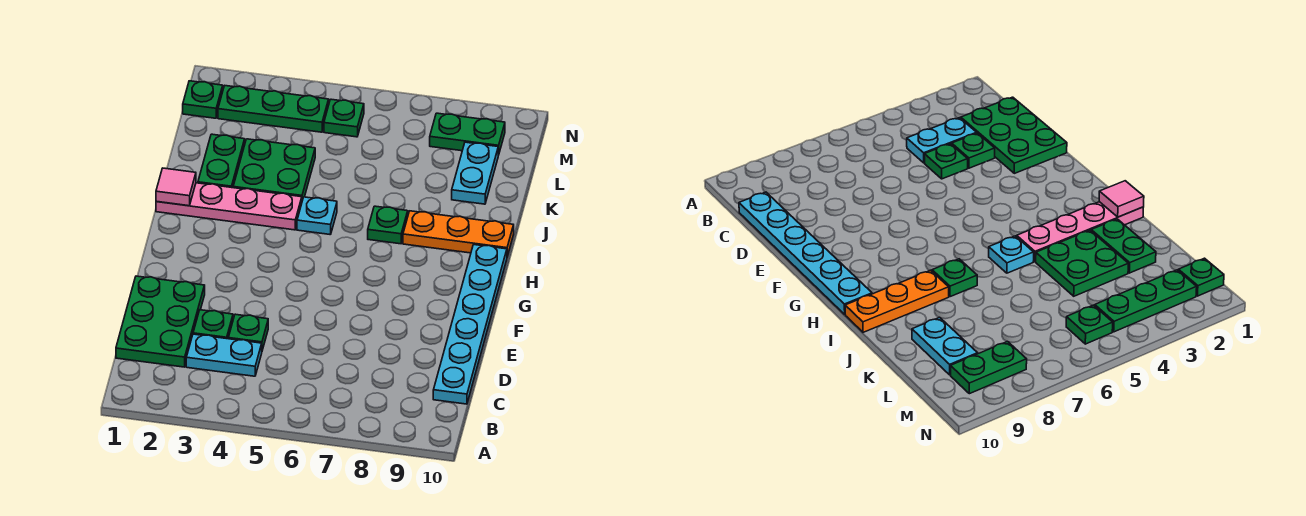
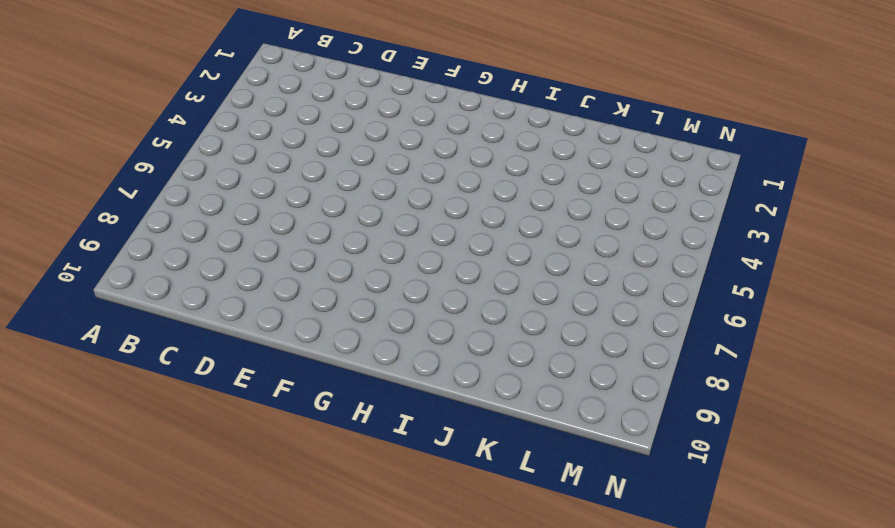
none -> green plate C1:E2 level 1
none -> cyan plate C3:C4 level 1
none -> cyan plate C10:H10 level 1

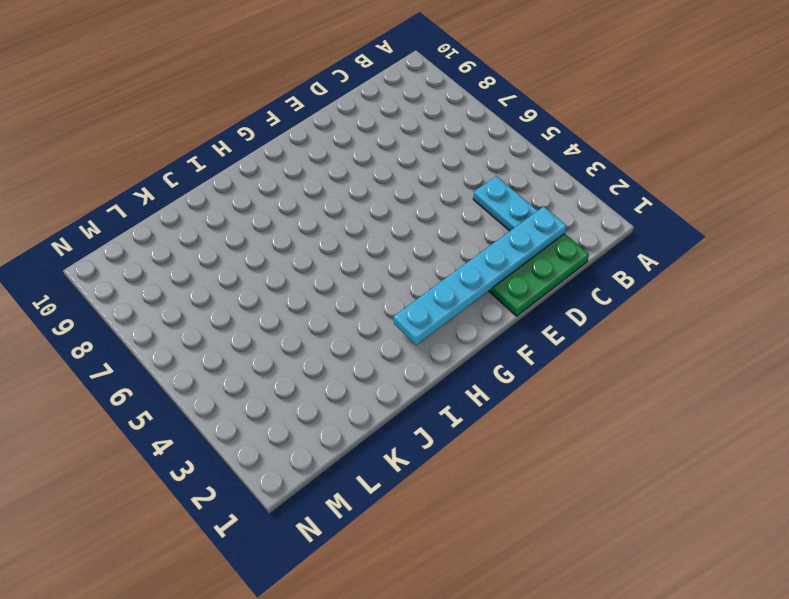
cyan plate C2:H2 level 2 -> cyan plate C10:H10 level 1
none -> green plate D3 level 1
none -> green plate D4 level 1
none -> pink plate I1:I4 level 1

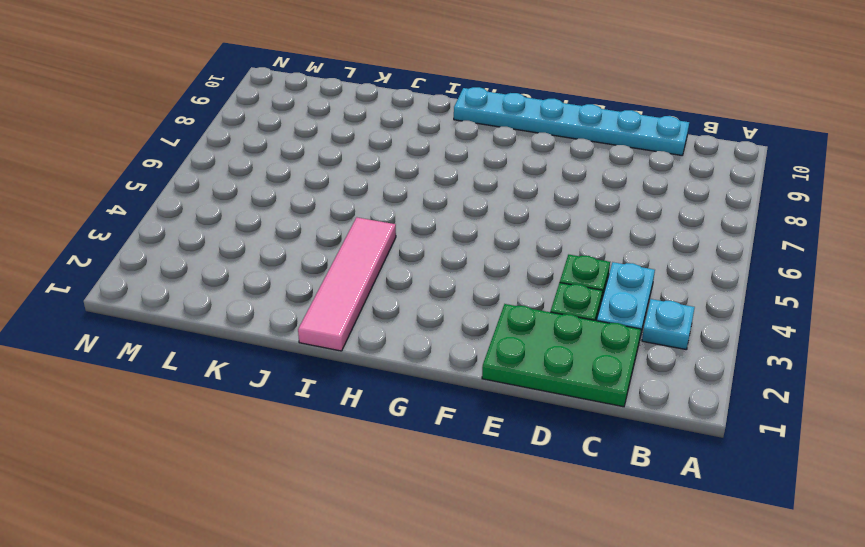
cyan plate B3 level 1 -> cyan plate I5 level 1
pink tile I1:I4 level 1 -> pink plate I1:I4 level 1
none -> green plate I7 level 1
none -> orange plate I8:I10 level 1
none -> green plate J2:K2 level 1

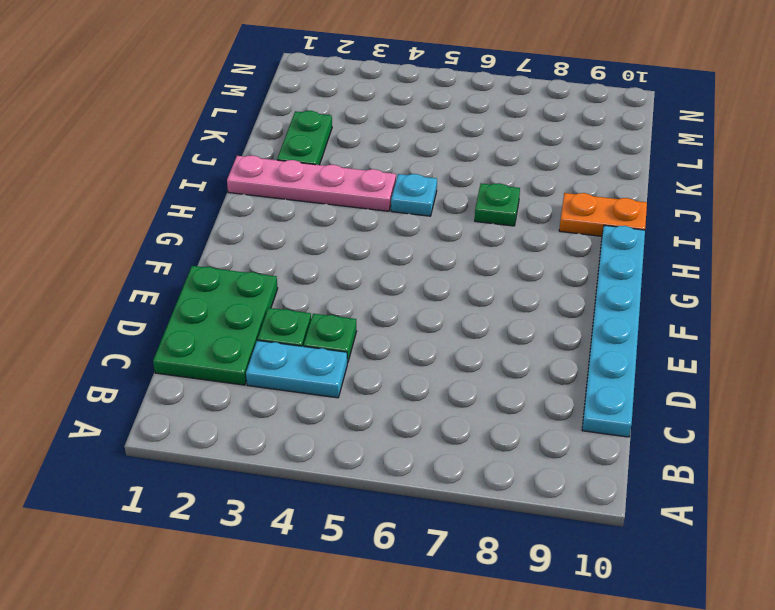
orange plate I9:I10 level 1 -> orange plate I8:I10 level 1
none -> green plate J3:K4 level 1
none -> cyan plate K9:L9 level 1
none -> green plate M1 level 1

